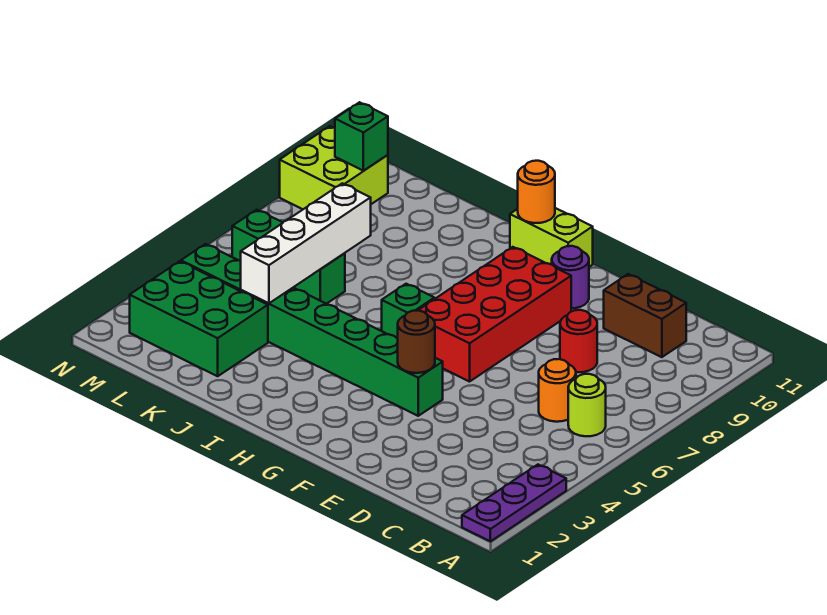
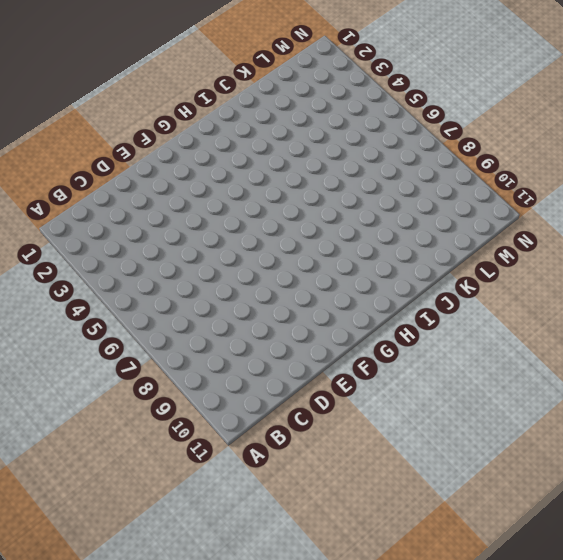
none -> purple plate A1:A3 level 1
none -> lime round brick B6 level 1
none -> orange round brick C6 level 1

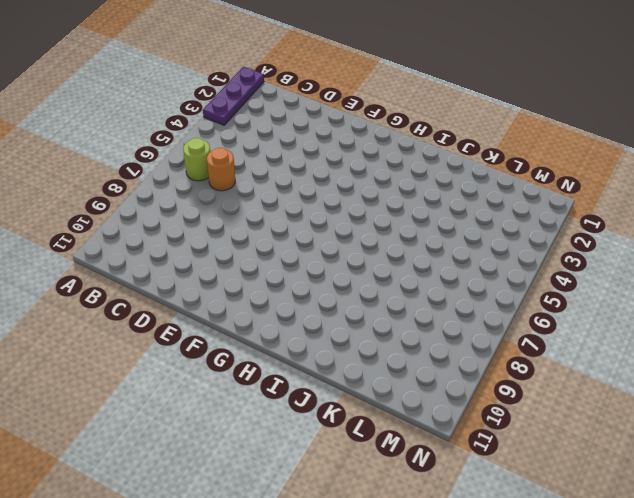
none -> brown brick C10:D10 level 1
none -> red round brick D8 level 1
none -> green brick F4:M4 level 1

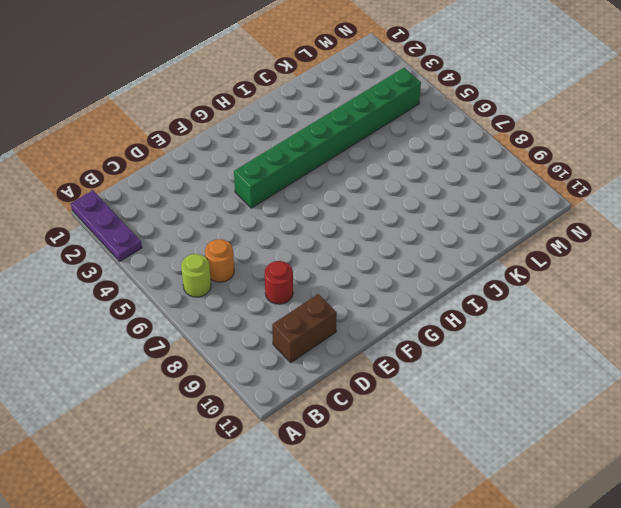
none -> red brick F6:G9 level 1
none -> purple round brick F10 level 1
none -> lime brick G11:H11 level 1

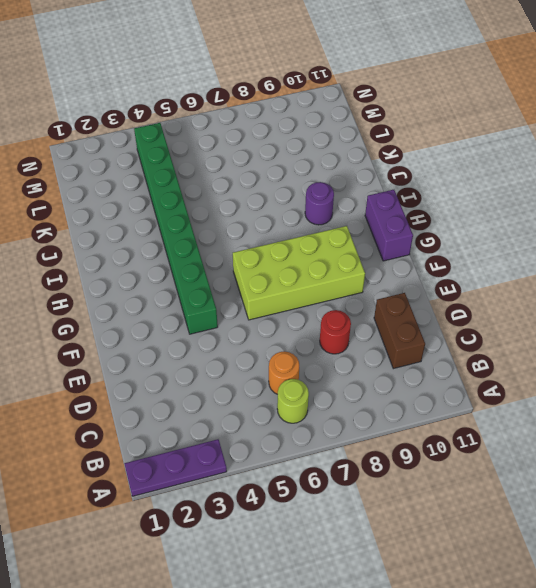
lime brick F6:G9 level 1 -> red brick F6:G9 level 1
purple brick G11:H11 level 1 -> lime brick G11:H11 level 1
purple round brick I9 level 1 -> purple round brick F10 level 1
none -> green brick H6 level 1
none -> green brick K2:M3 level 1
none -> green brick K6:M6 level 1

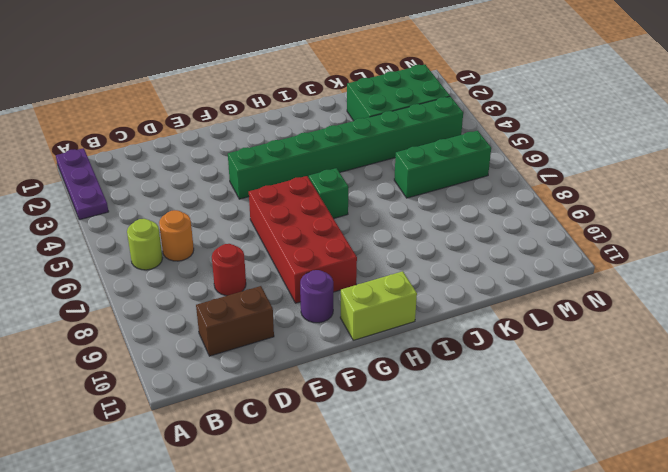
none -> lime brick M9:N10 level 1
none -> brown round brick F4 level 2
none -> orange round brick H11 level 2

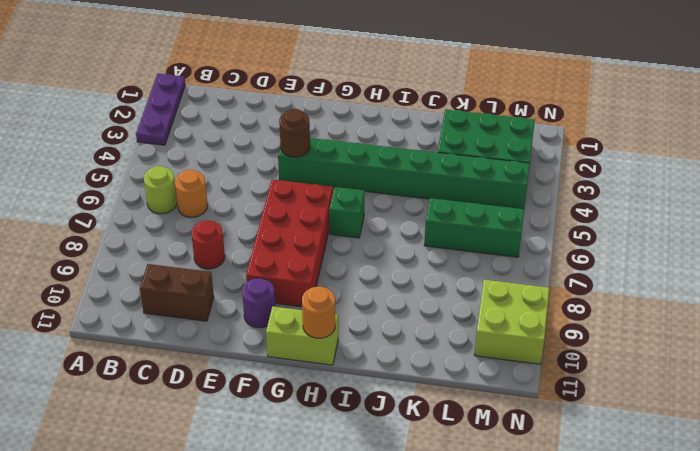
none -> white brick K4:K7 level 2
none -> green brick M10 level 2

